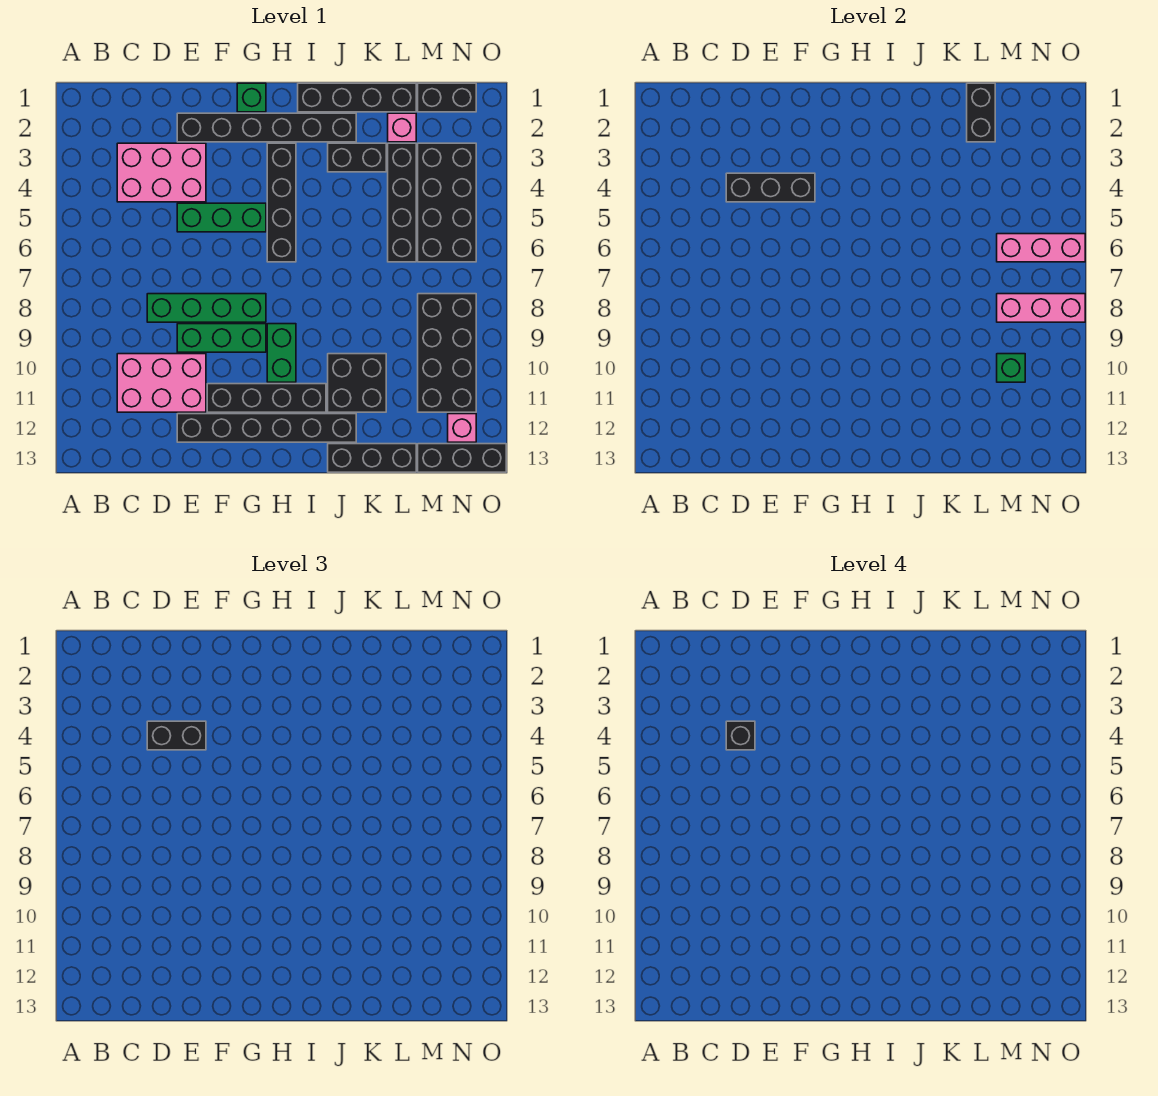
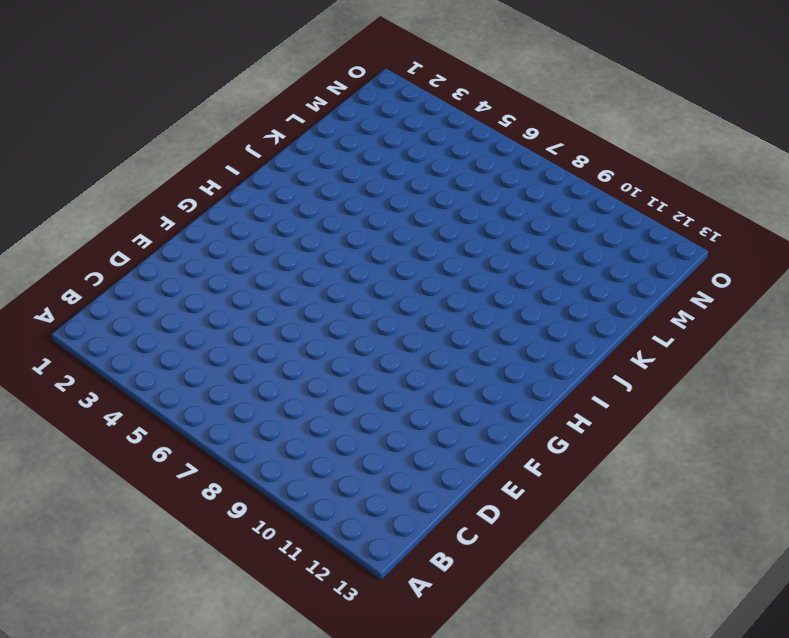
none -> pink brick C3:E4 level 1
none -> pink brick C10:E11 level 1
none -> green brick D8:G8 level 1

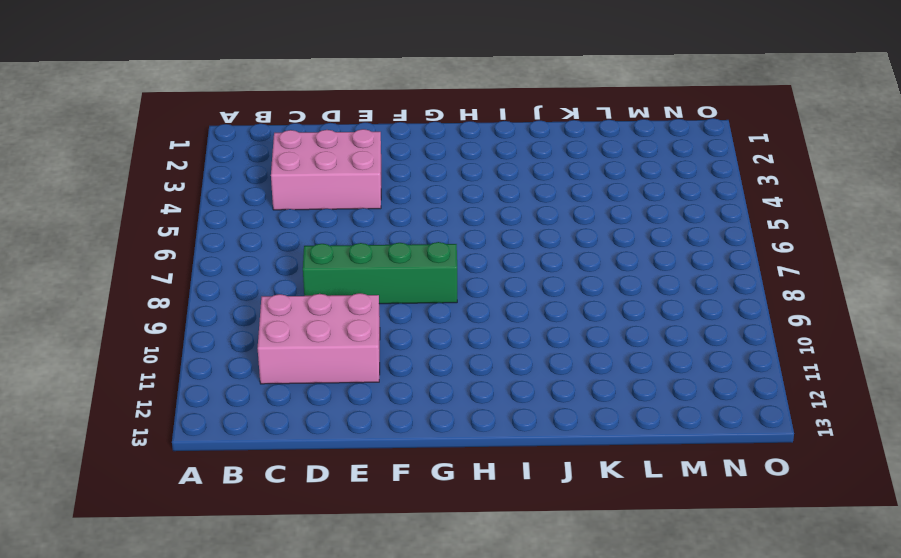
none -> black brick E2:J2 level 1
none -> green brick E5:G5 level 1
none -> green brick E9:G9 level 1

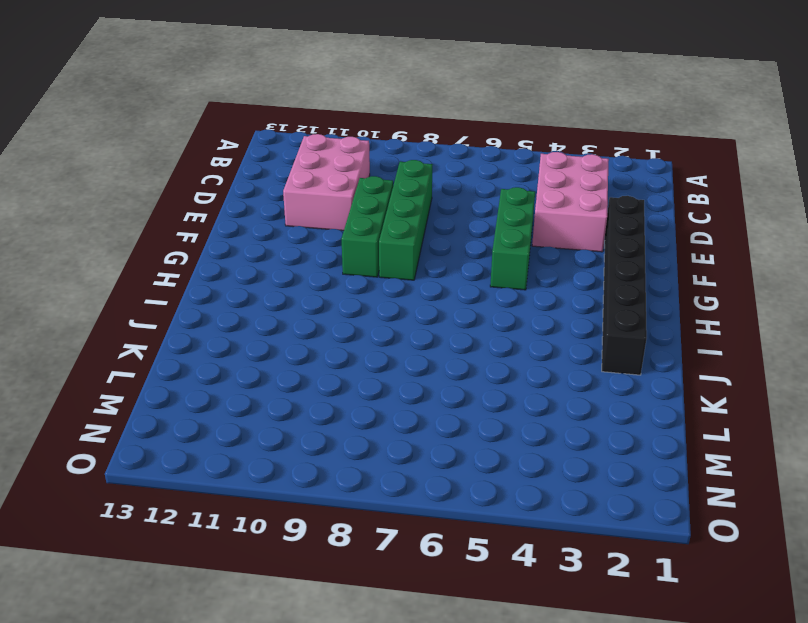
none -> black brick E12:J12 level 1
none -> black brick F11:I11 level 1
none -> green brick G1 level 1

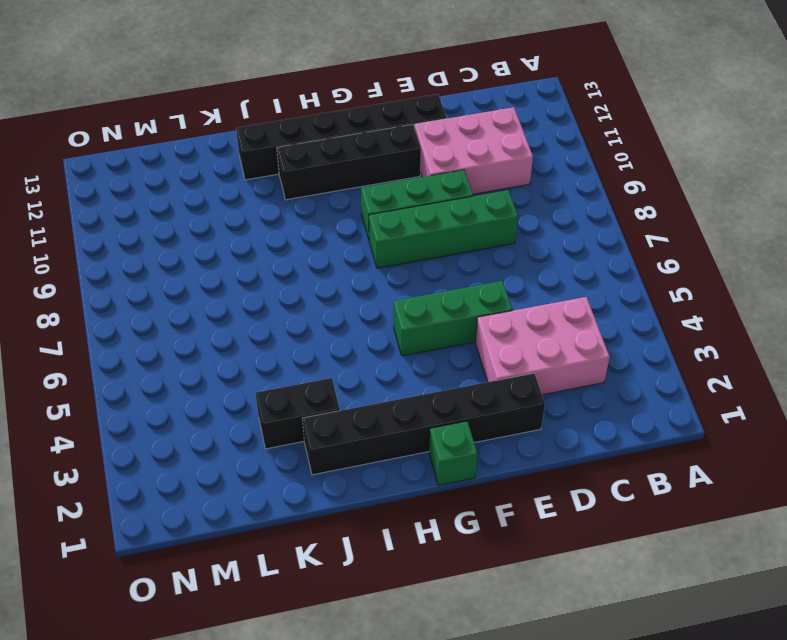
none -> black brick H3:H6 level 1
none -> green brick H9:H10 level 1
none -> black brick I1:L1 level 1

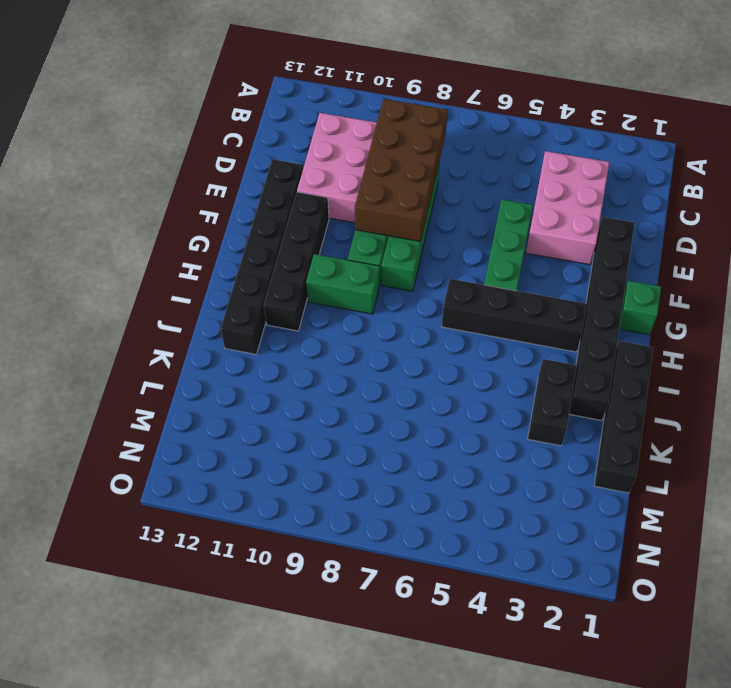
brown brick C8:F9 level 2 -> none
none -> black brick J10:K11 level 1
none -> black brick J13:L13 level 1
none -> pink brick L2 level 1

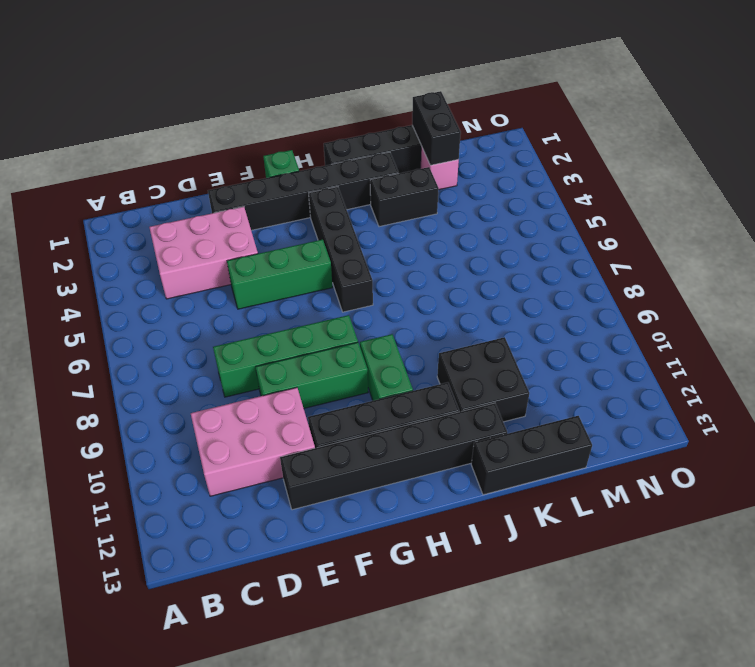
none -> black brick L3:L6 level 1
none -> black brick M1:N1 level 1
none -> black brick M3:N6 level 1

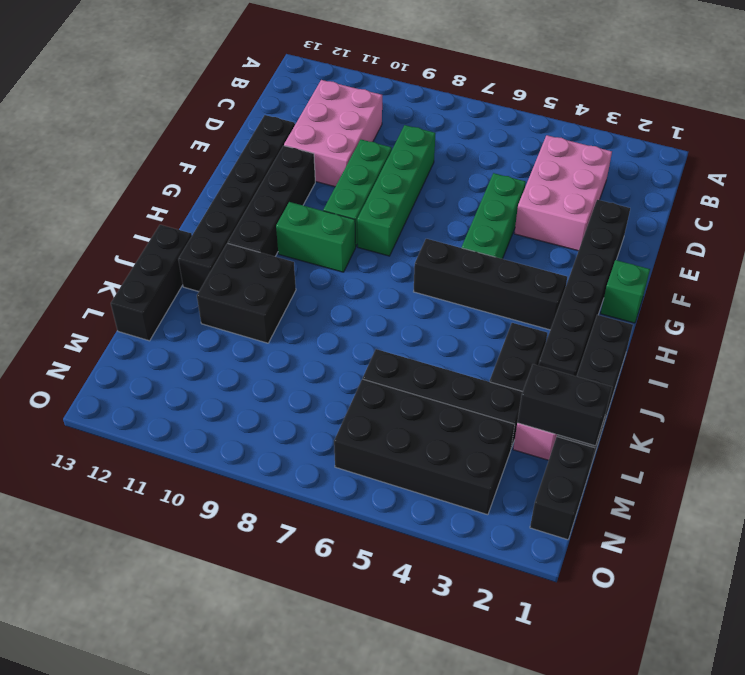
none -> black brick M8:N11 level 1
none -> black brick M13:O13 level 1
none -> pink brick N12 level 1

